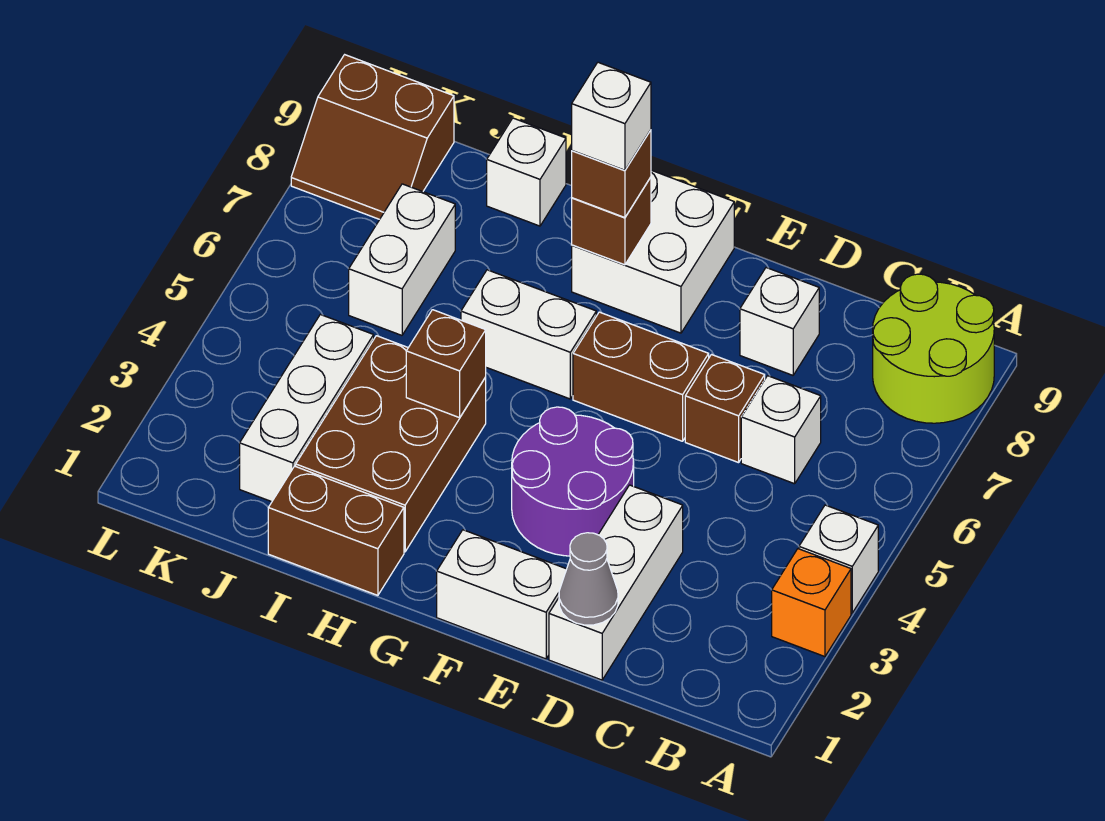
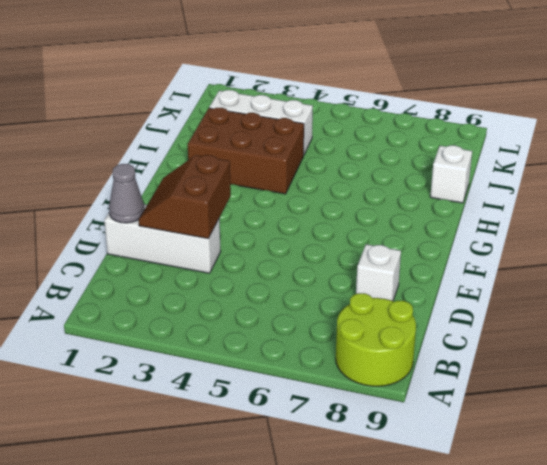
brown slope D2:E3 level 2 top 3 -> brown slope K8:L9 level 1 top 9
none -> orange brick A3 level 1
none -> white brick A4 level 1
none -> white brick C6 level 1

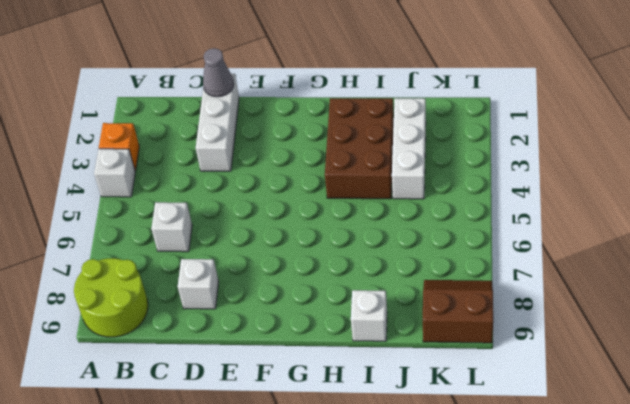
none -> brown brick D6 level 1
none -> white brick E1:F1 level 1
none -> purple round brick E3:F4 level 1

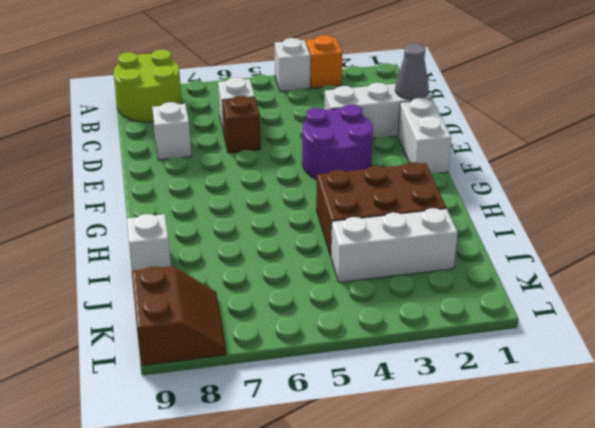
none -> brown brick E6:F6 level 1
none -> white brick F8:G9 level 1
none -> white brick G6:H6 level 1

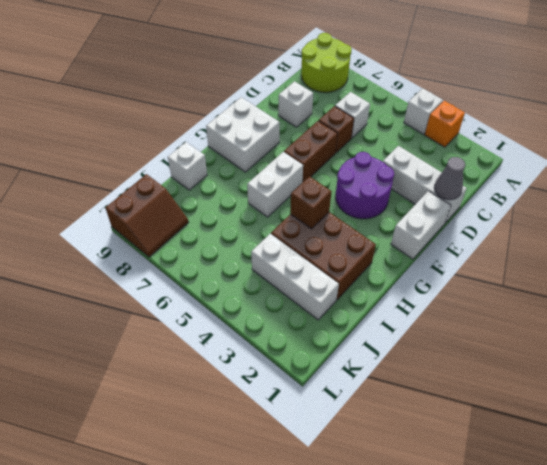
none -> brown brick H1:I1 level 1
none -> white brick J6:J7 level 1
none -> brown brick G8 level 2

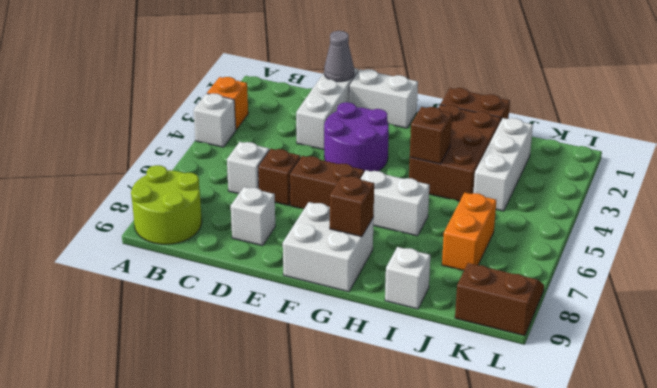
orange brick J6:J7 level 1 -> white brick J6:J7 level 1
none -> brown brick G8 level 3
none -> white brick G8 level 4

